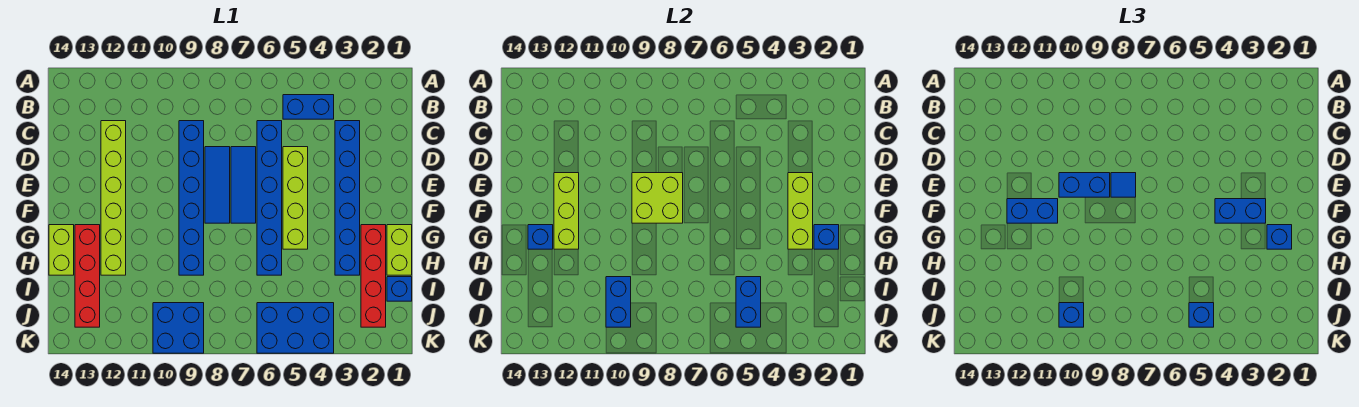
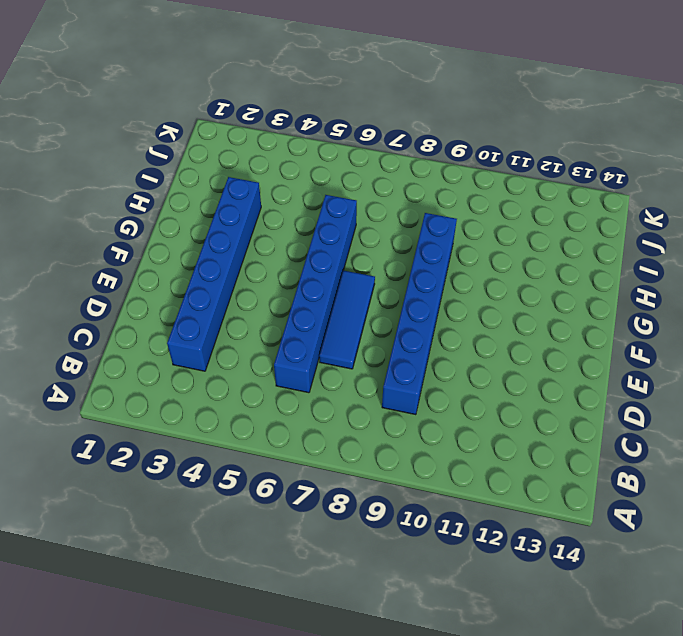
none -> blue brick B4:B5 level 1
none -> lime brick C12:H12 level 1
none -> lime brick D5:G5 level 1

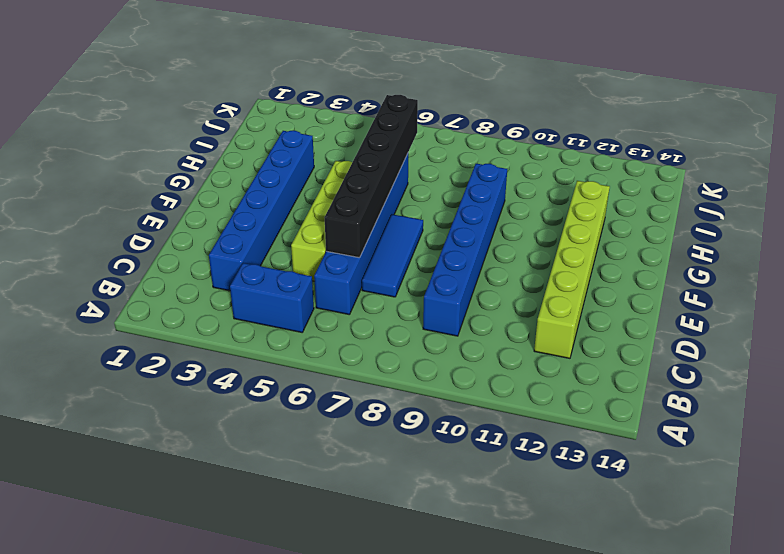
black brick D6:I6 level 2 -> none
none -> blue tile D8:F8 level 1
none -> lime brick G1:H1 level 1
none -> red brick G2:J2 level 1

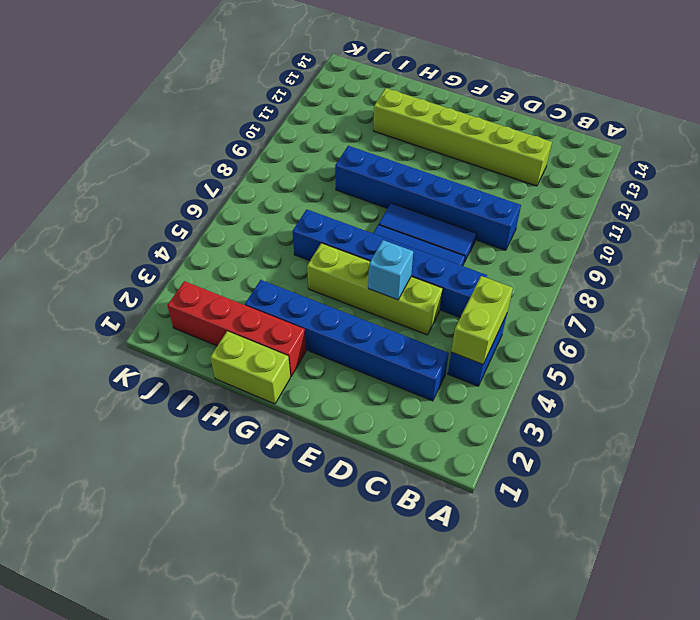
lime brick B4:B5 level 2 -> lime brick G14:H14 level 1
cyan brick E5 level 2 -> none
none -> red brick G13:J13 level 1
none -> blue brick I1 level 1
none -> blue brick J4:K6 level 1

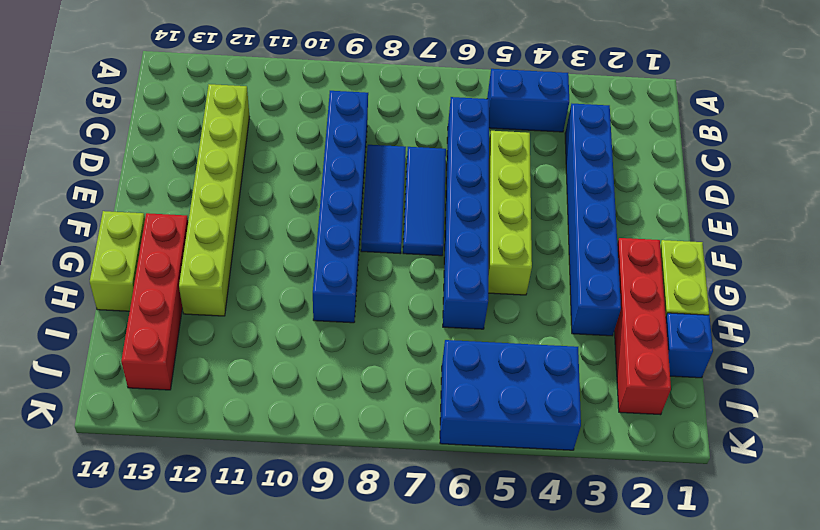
none -> blue brick J9:K10 level 1
none -> lime brick E3:G3 level 2
none -> lime brick E8:F9 level 2

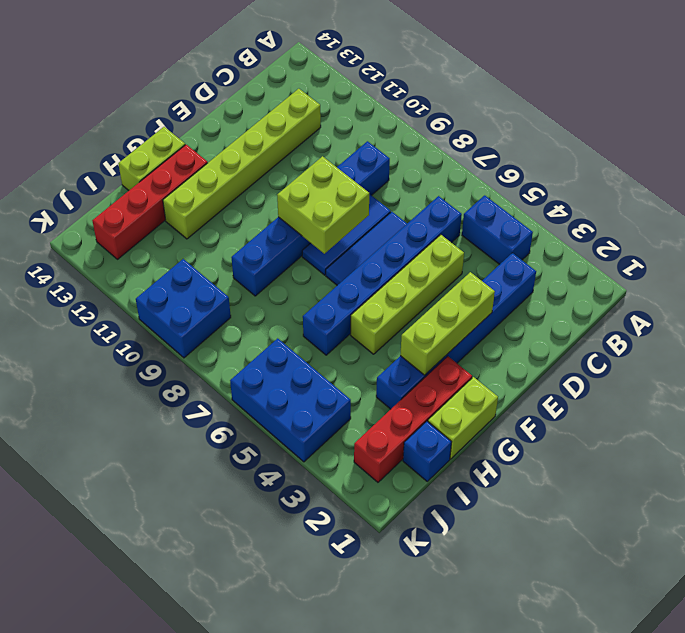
none -> lime brick E12:G12 level 2
none -> blue brick G2 level 2
none -> blue brick G13 level 2

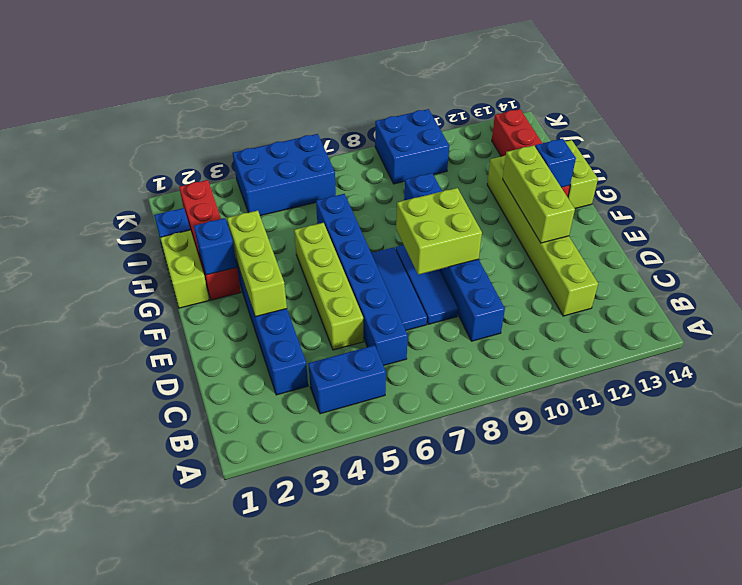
none -> blue brick I5:J5 level 2
none -> blue brick I10:J10 level 2
none -> blue tile E8 level 3

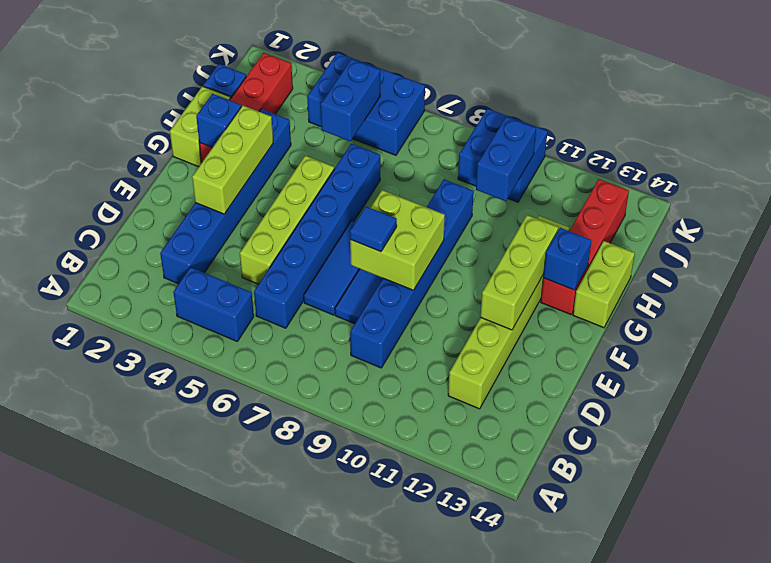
none -> blue brick E9:E10 level 3
none -> blue brick F3:F4 level 3
none -> blue brick F11:F12 level 3

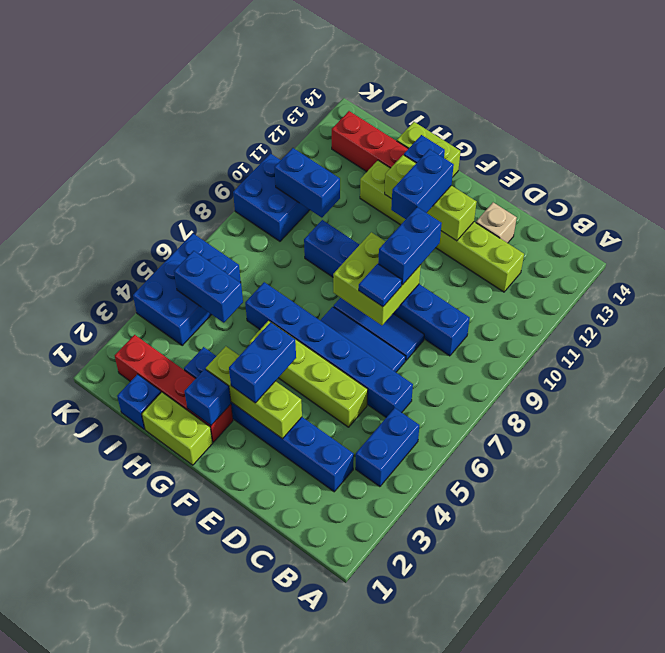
tan brick D13 level 1 -> none
none -> blue brick G2 level 3
none -> blue brick J5 level 3
none -> blue brick J10 level 3

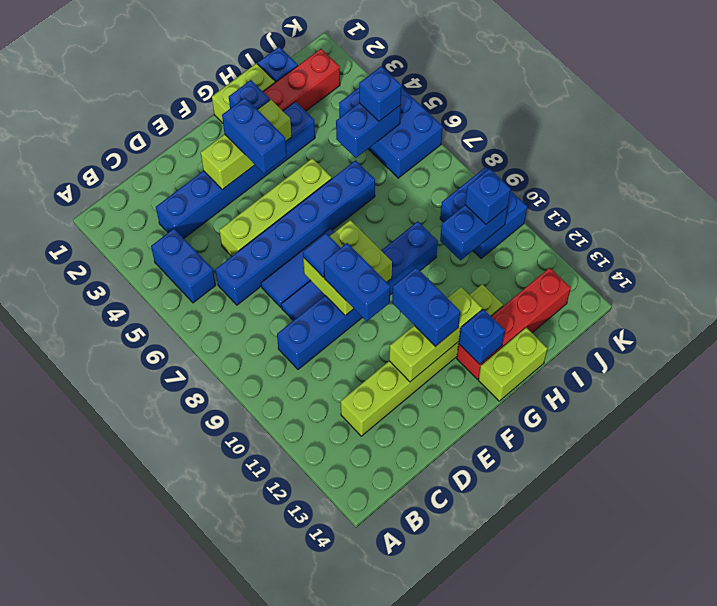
none -> blue brick G2 level 3

